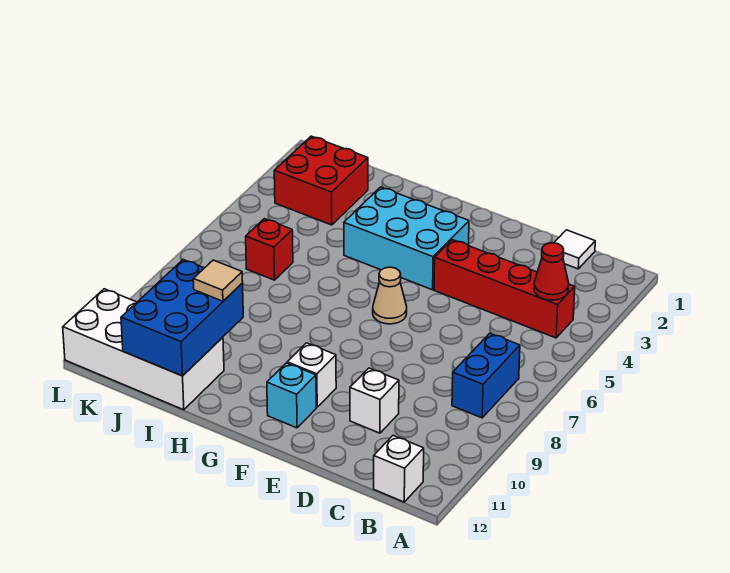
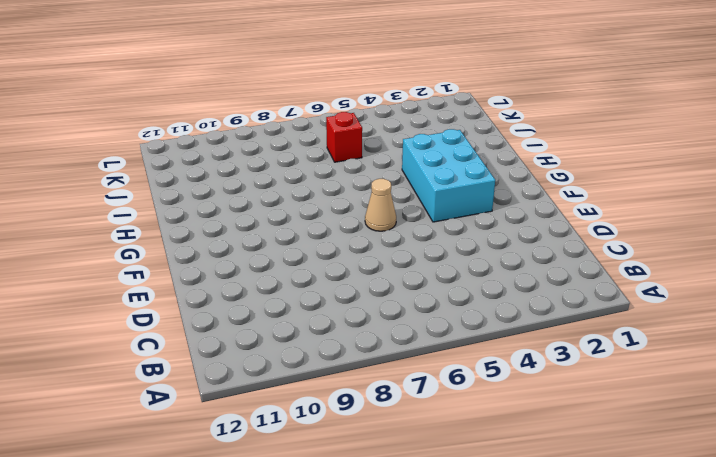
none -> red brick B4:E4 level 1
none -> blue brick B7:B8 level 1
none -> white brick B12 level 1

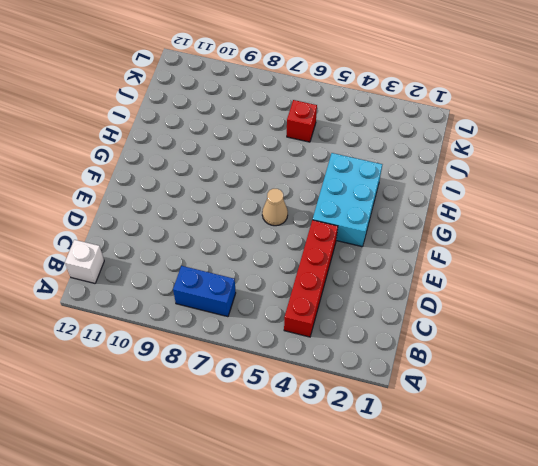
none -> white tile C1 level 1
none -> white brick D10 level 1
none -> white brick F10 level 1

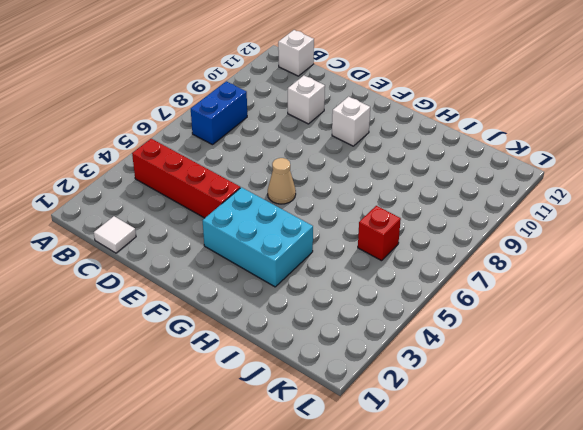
none -> cyan brick F11 level 1
none -> white brick I11:L12 level 1
none -> red brick J2:K3 level 1

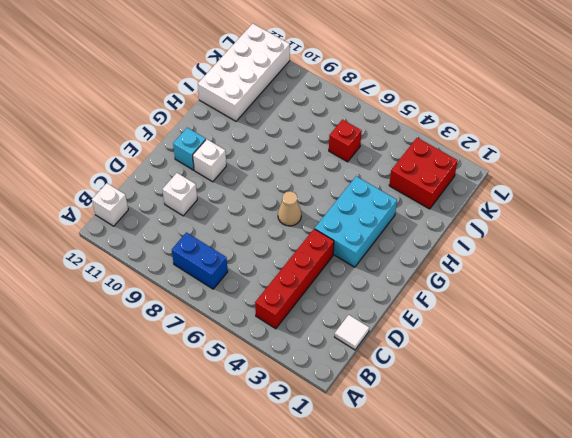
none -> red cone B4 level 2
none -> blue brick I10:J12 level 2
none -> tan tile I10 level 3

